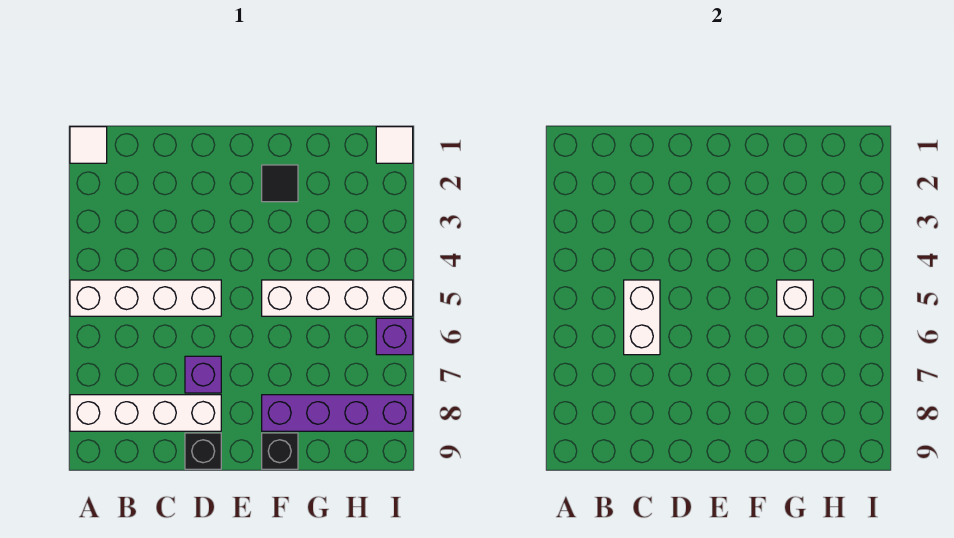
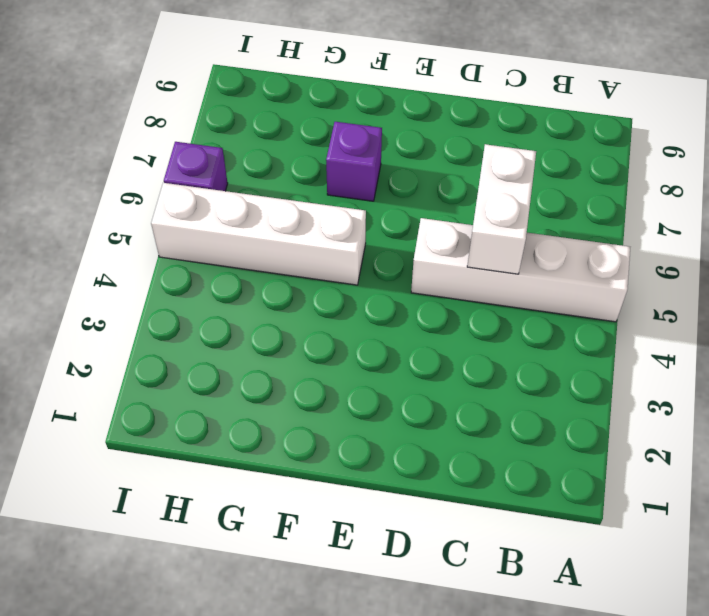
purple brick F7 level 1 -> purple brick D7 level 1
none -> white tile A1 level 1
none -> white brick A8:D8 level 1
none -> black brick D9 level 1

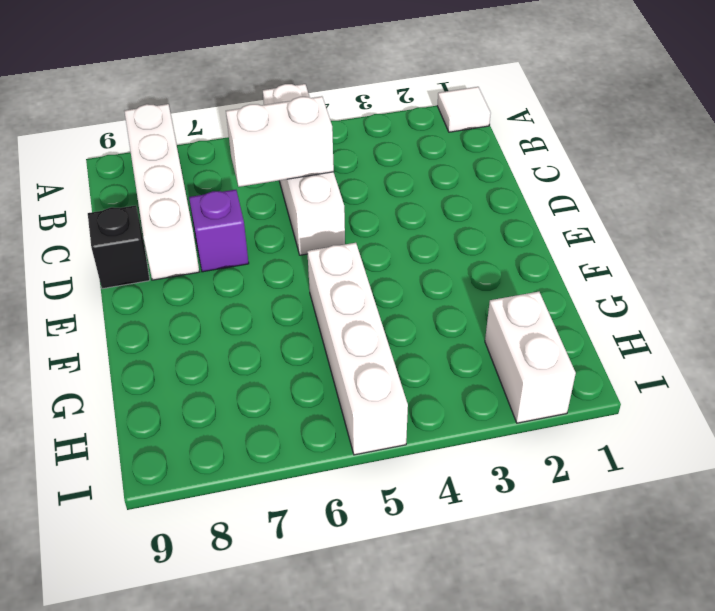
white brick H2:I2 level 1 -> none
none -> black tile F2 level 1
none -> purple brick F8:I8 level 1
none -> black brick F9 level 1

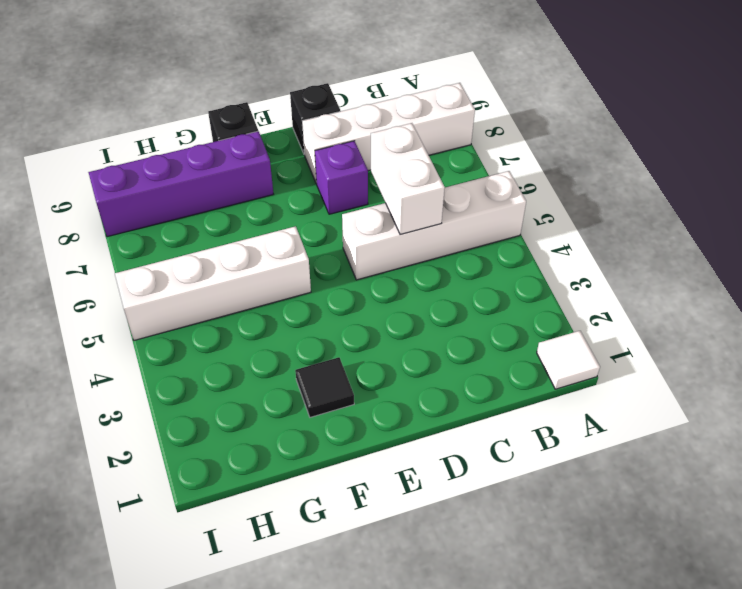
none -> white tile I1 level 1
none -> purple brick I6 level 1
none -> white brick G5 level 2

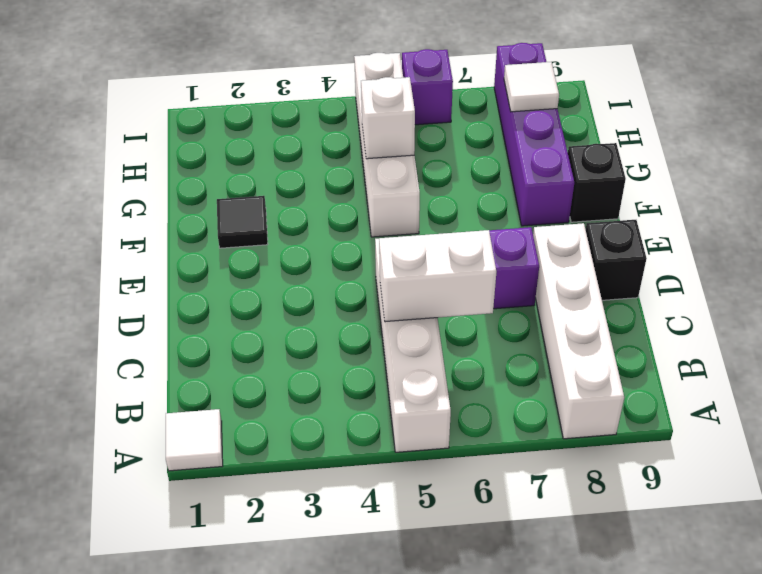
white tile H8 level 2 -> white tile I1 level 1

